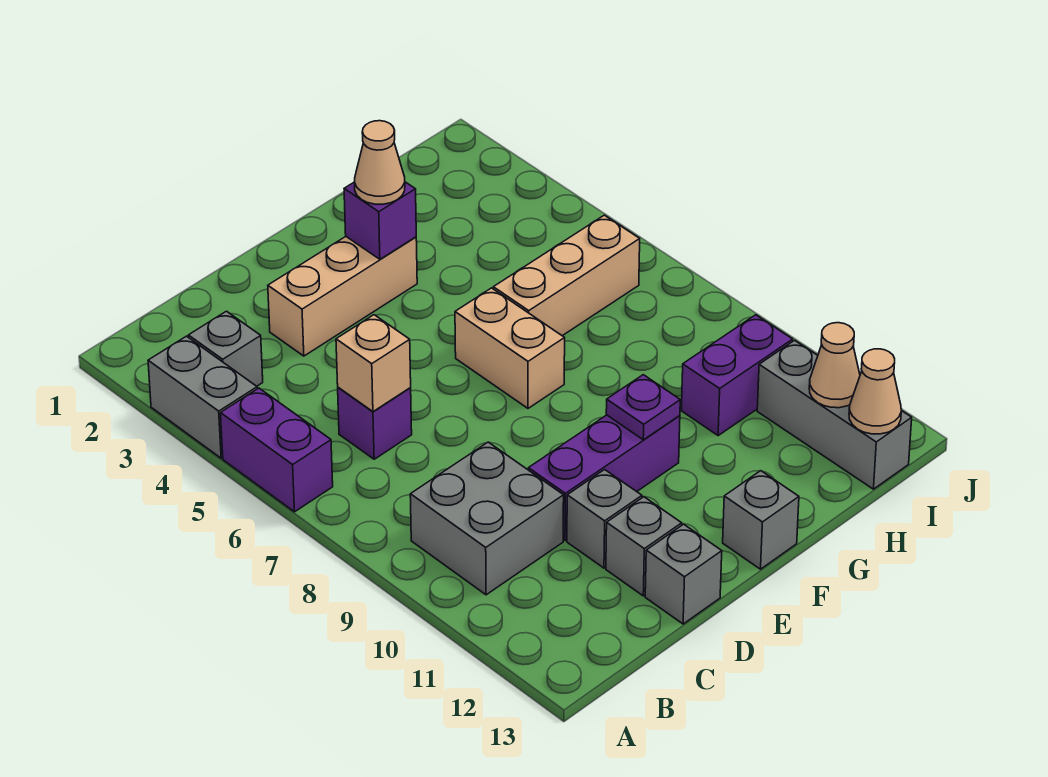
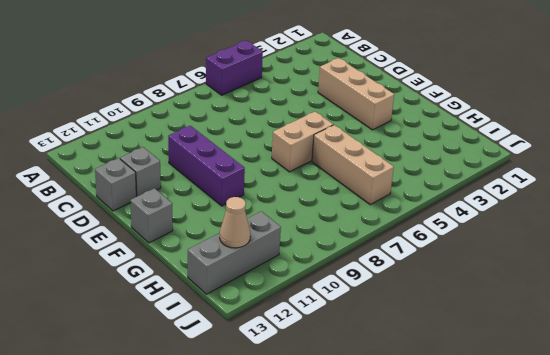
none -> grey brick A3:A4 level 1
none -> grey brick B3 level 1
none -> grey brick B9:C10 level 1

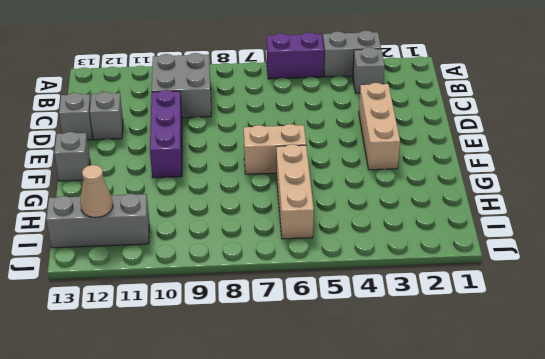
none -> purple brick C6 level 1
none -> grey brick D11 level 1
none -> purple brick H10:I10 level 1

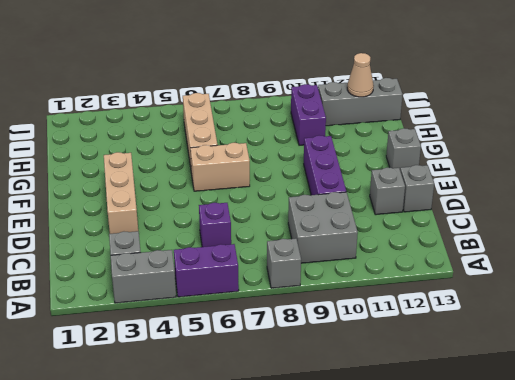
grey brick A8 level 1 -> grey brick D11 level 1
none -> tan brick C6 level 2
none -> purple brick F3 level 2
none -> purple plate F10 level 2

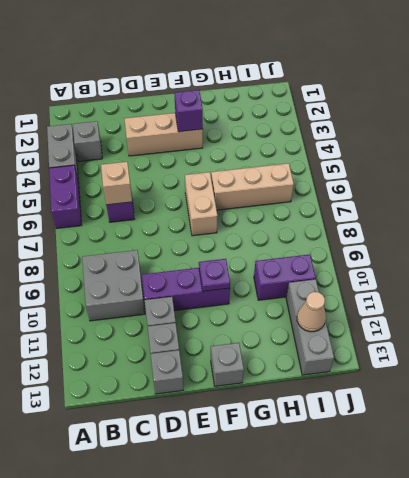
none -> tan cone I13 level 2
none -> tan cone F3 level 3

